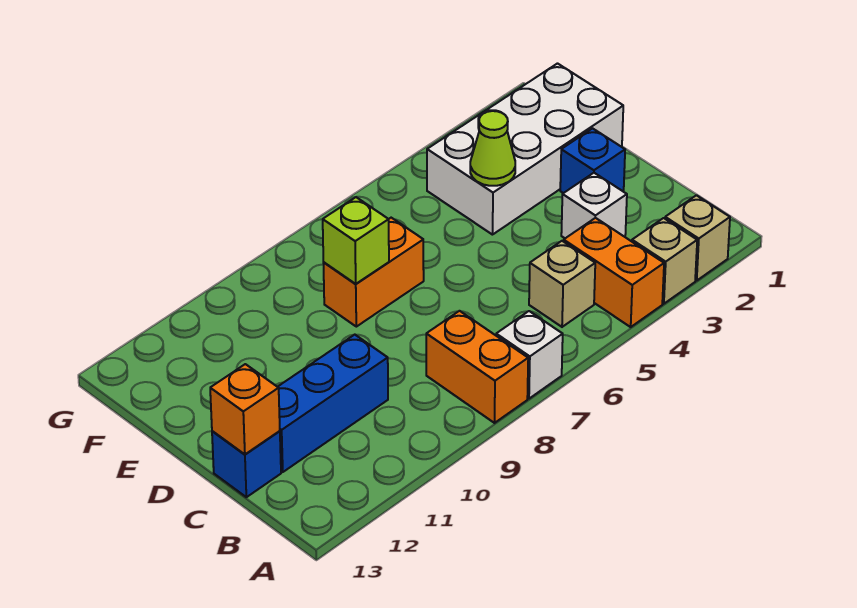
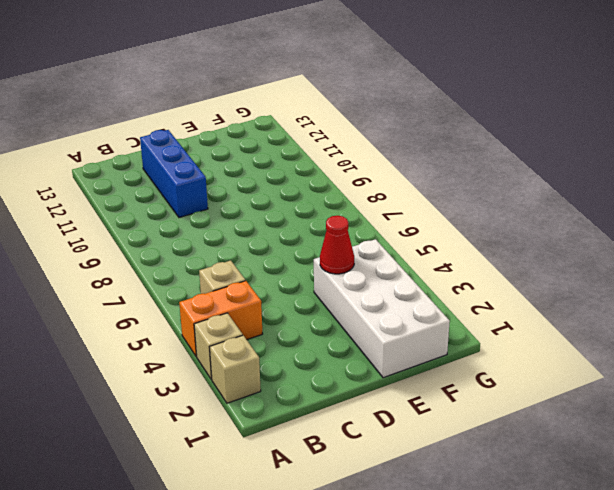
red cone E4 level 2 -> lime cone E4 level 2
none -> white brick A7 level 1
none -> orange brick A8:B8 level 1
none -> white brick C3 level 1

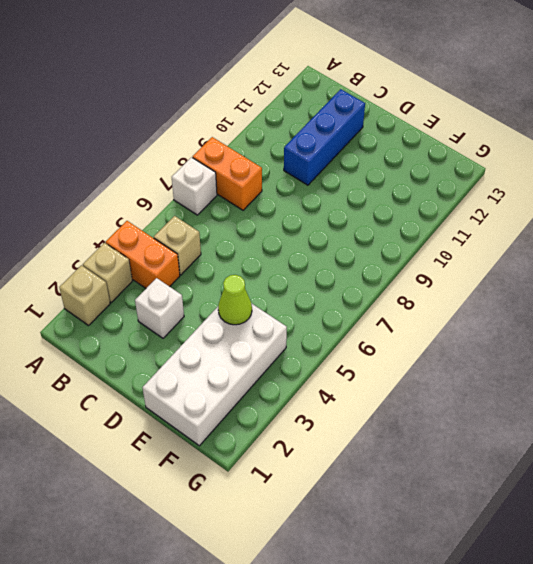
none -> blue brick C13 level 1
none -> blue brick D2 level 1
none -> orange brick E7:E8 level 1

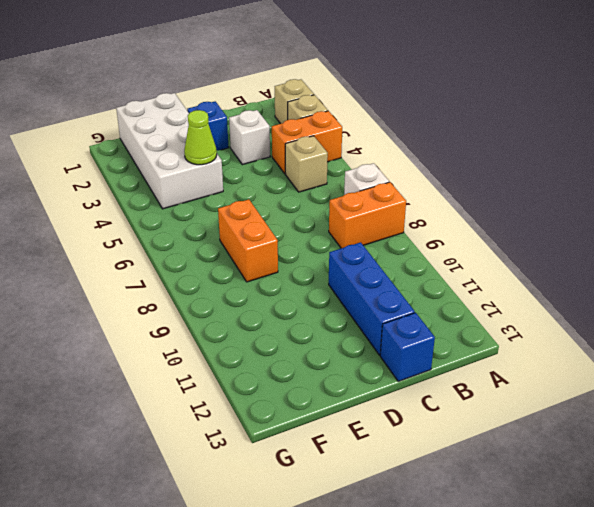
none -> orange brick C13 level 2
none -> lime brick E8 level 2

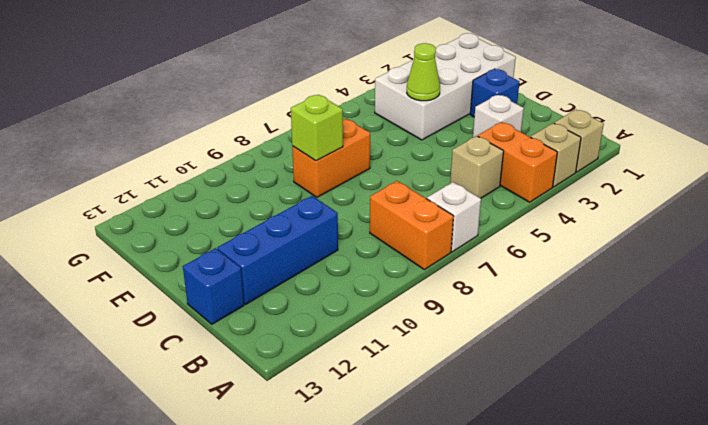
none -> orange brick C13 level 2

